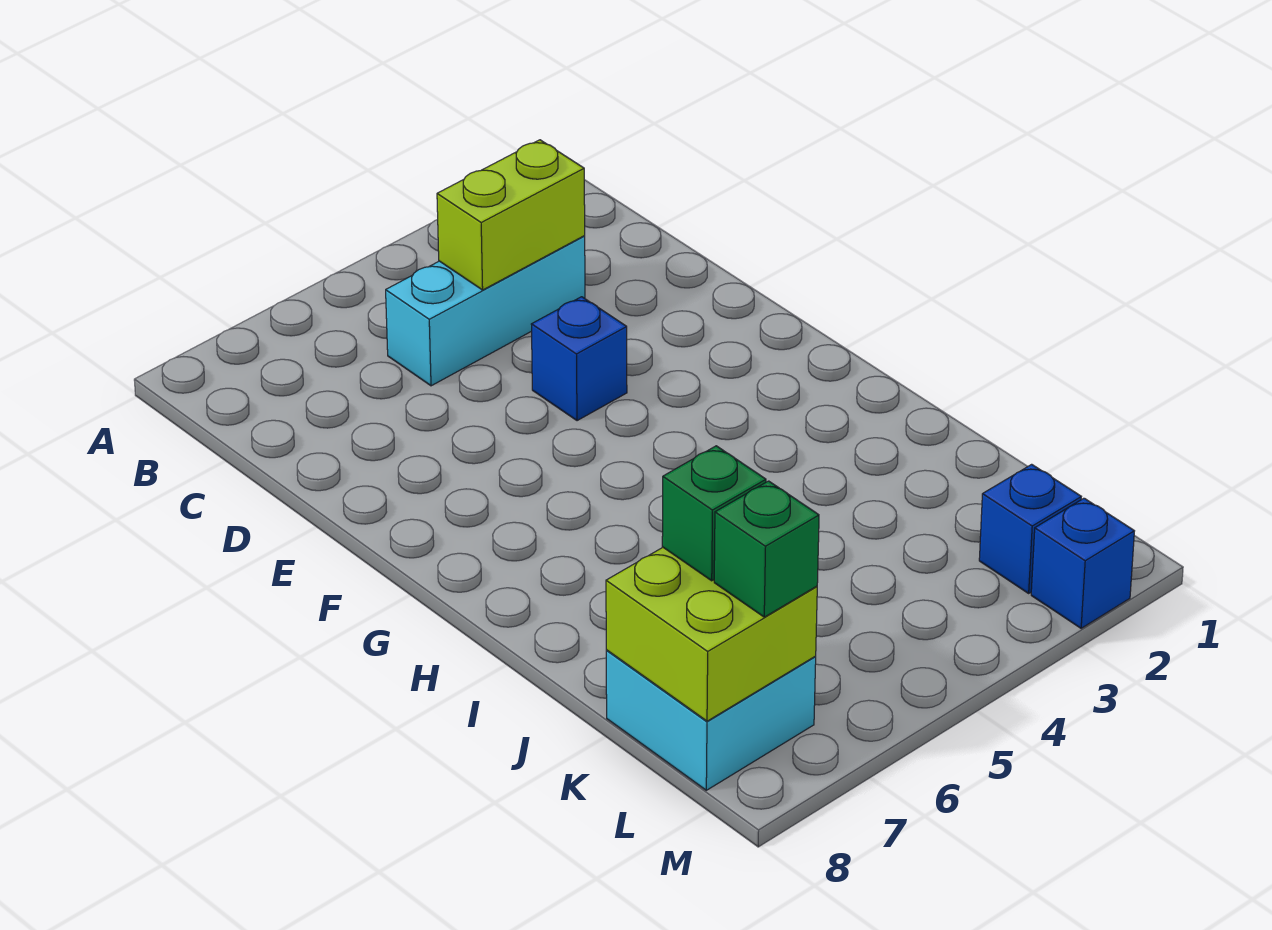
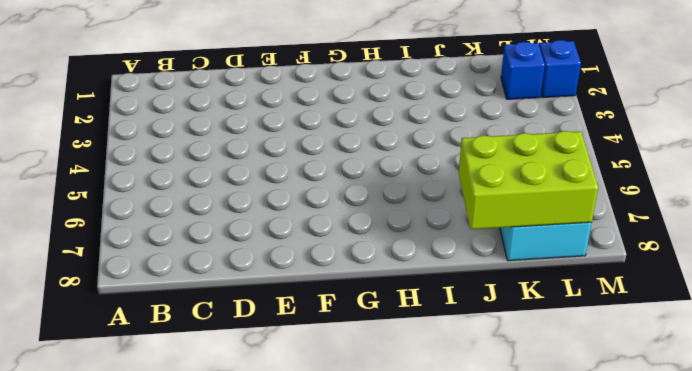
lime brick J7:L8 level 2 -> lime brick K7:L8 level 2
none -> cyan brick C3:C5 level 1
none -> blue brick E4 level 1

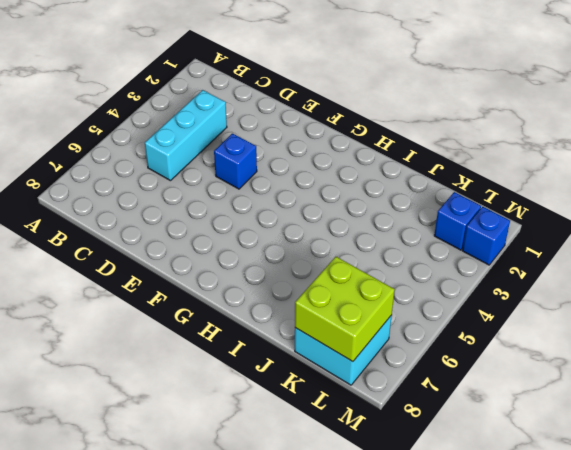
none -> lime brick C3:C4 level 2
none -> green brick K7 level 3

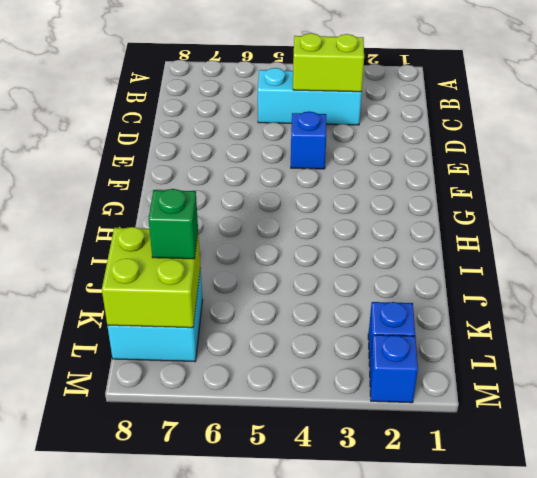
none -> green brick L7 level 3

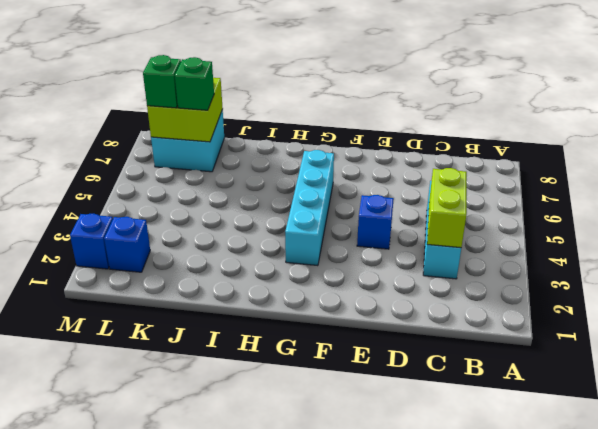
cyan brick G3:G6 level 1 -> none

